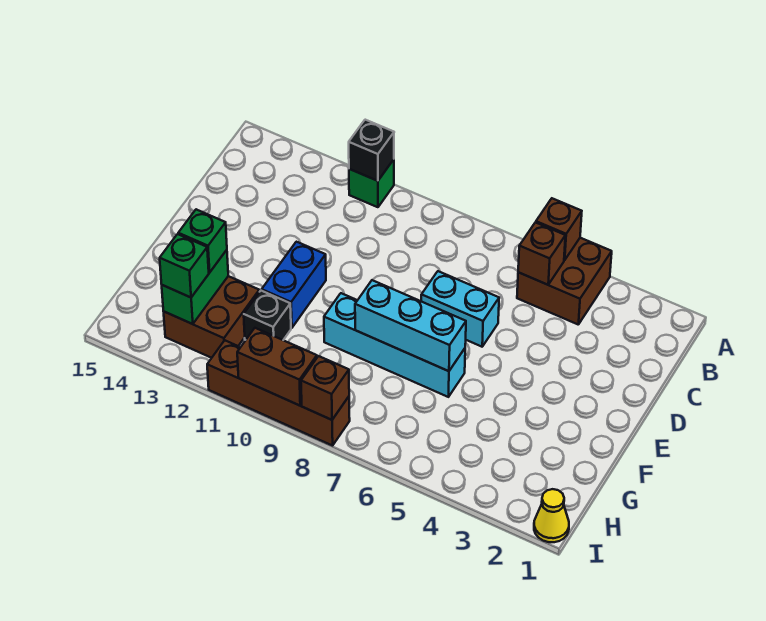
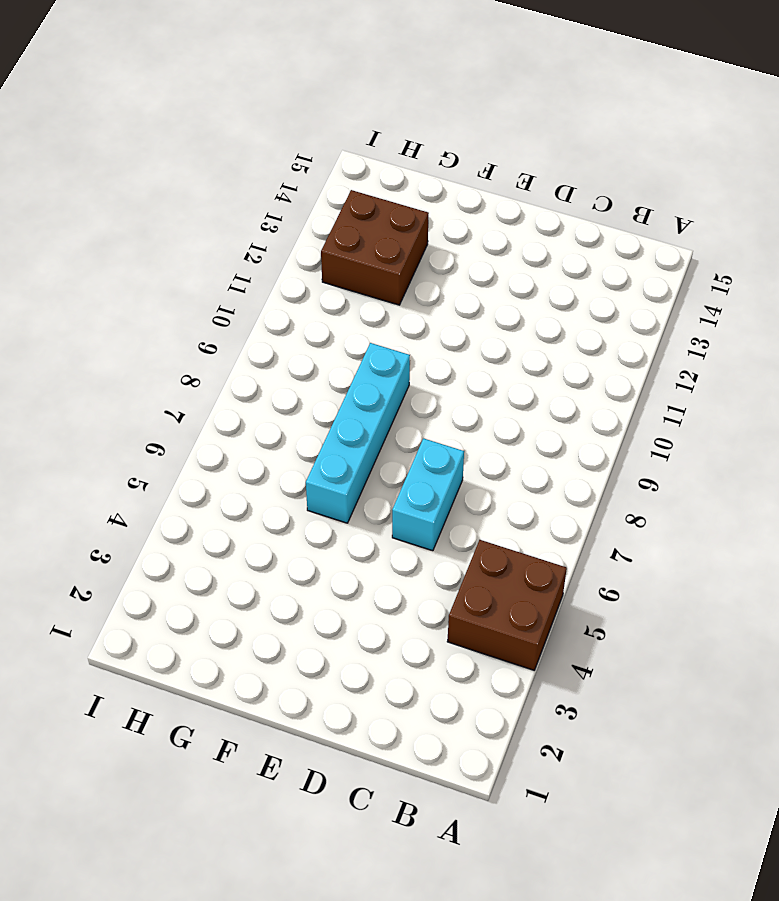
none -> green brick A11 level 1
none -> blue brick E11:F11 level 1
none -> black brick G11 level 1

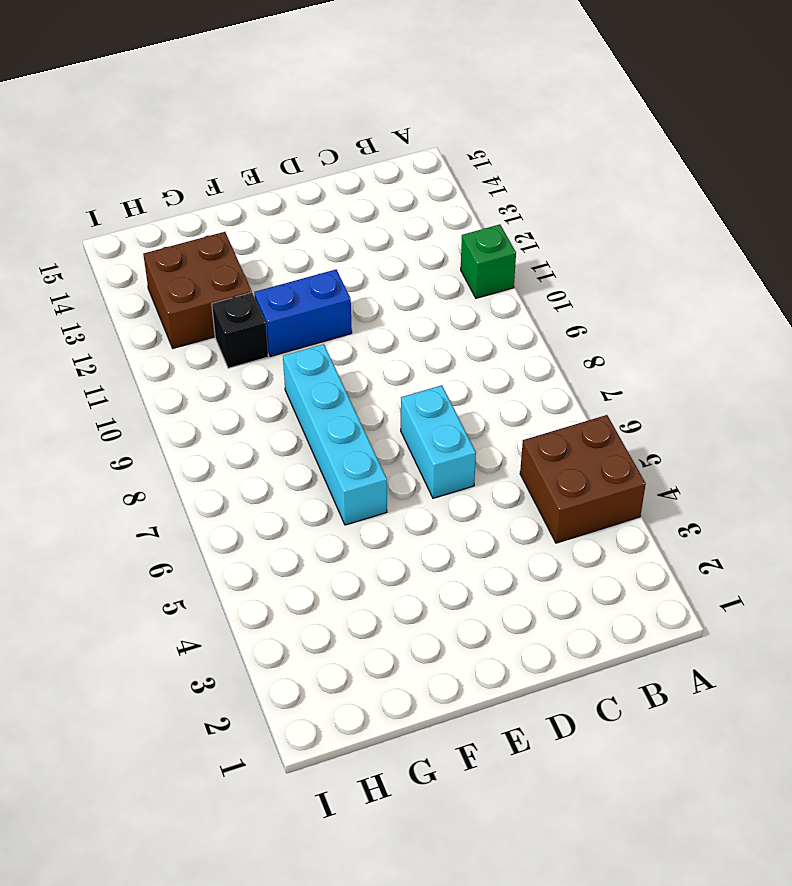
none -> yellow cone I1 level 1
none -> brown brick I8:I11 level 1
none -> brown brick A5 level 2

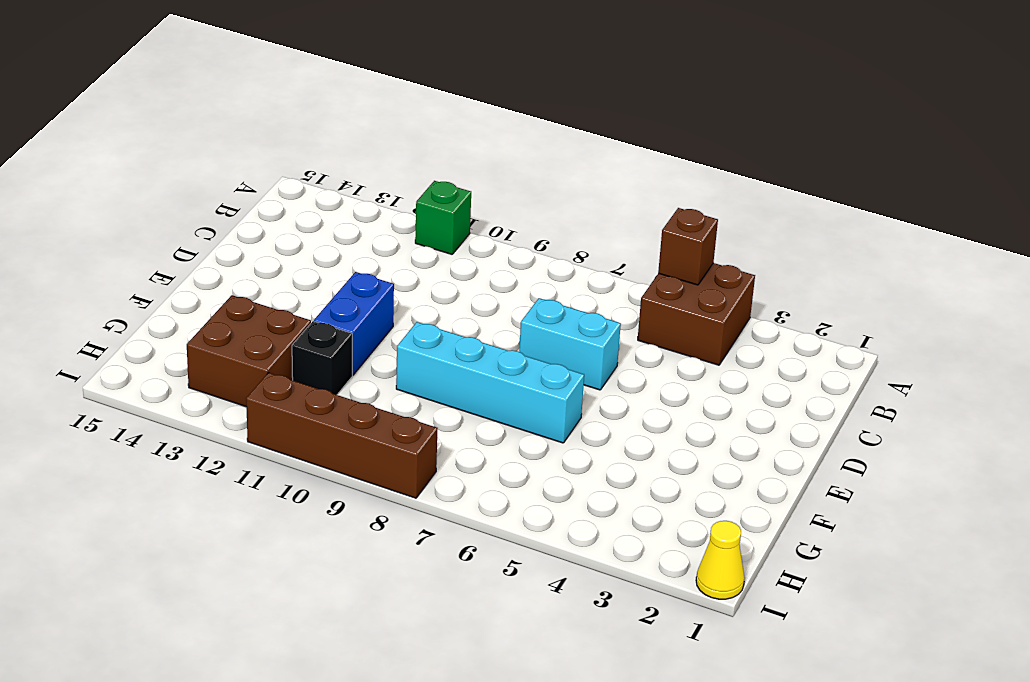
none -> black brick A11 level 2
none -> brown brick B5 level 2
none -> cyan brick F6:F8 level 2

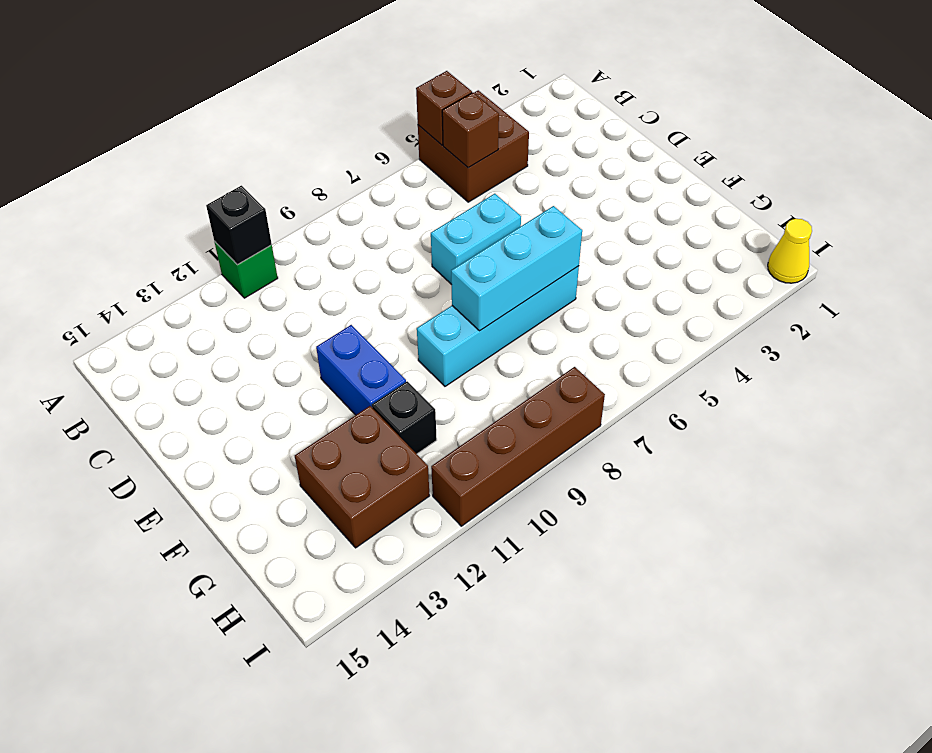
none -> green brick G13:H13 level 2
none -> brown brick I8 level 2
none -> brown brick I9:I10 level 2

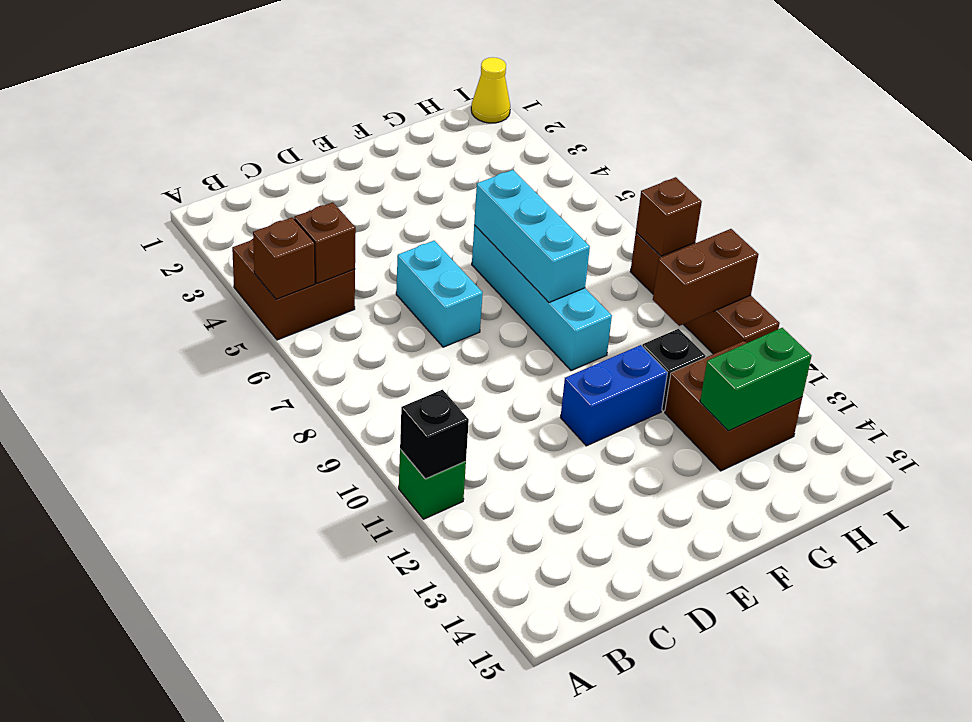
brown brick H10:I10 level 2 -> brown brick I9:I10 level 2
none -> green brick G13 level 3
none -> green brick H13 level 3

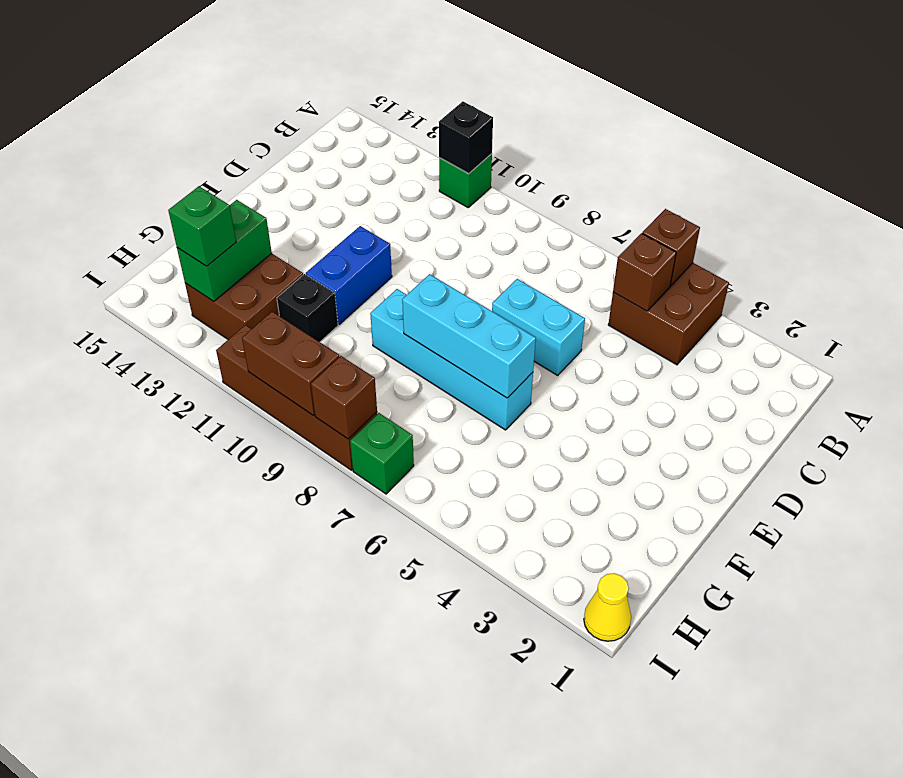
green brick I7 level 1 -> green brick G13 level 3

